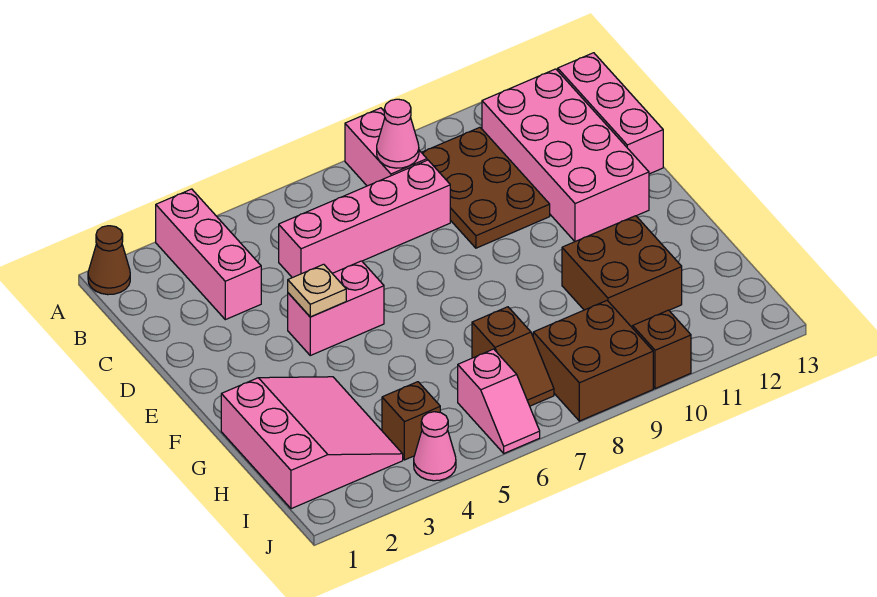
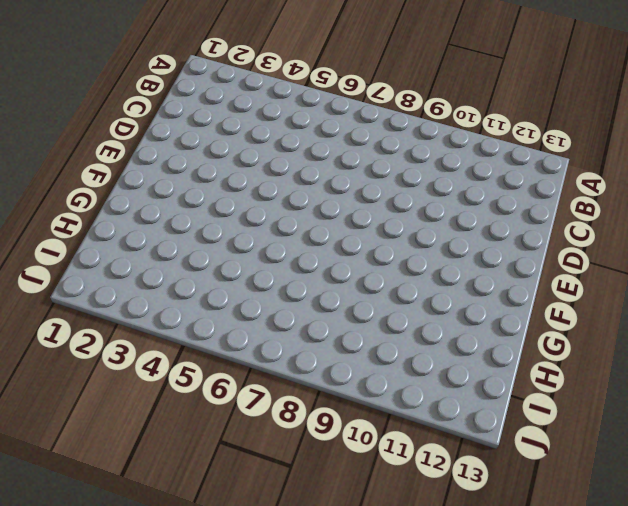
none -> brown cone A1 level 1
none -> pink brick A3:C3 level 1
none -> pink brick A8:B8 level 1

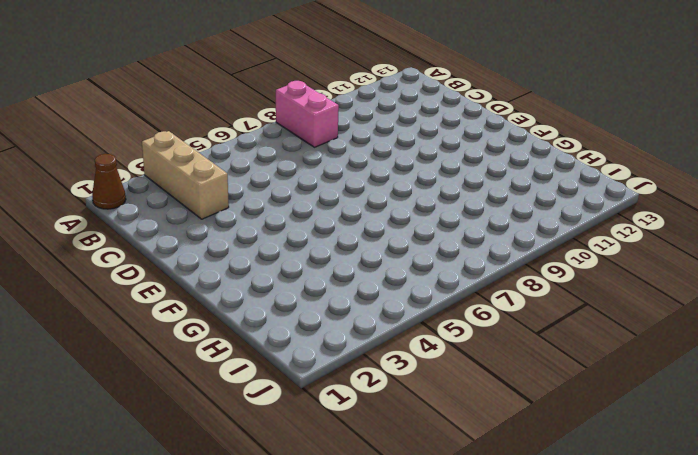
tan brick A3:C3 level 1 -> pink brick A3:C3 level 1
none -> brown plate B9:D10 level 1
none -> pink brick B11:E12 level 1
none -> pink brick B13:D13 level 1

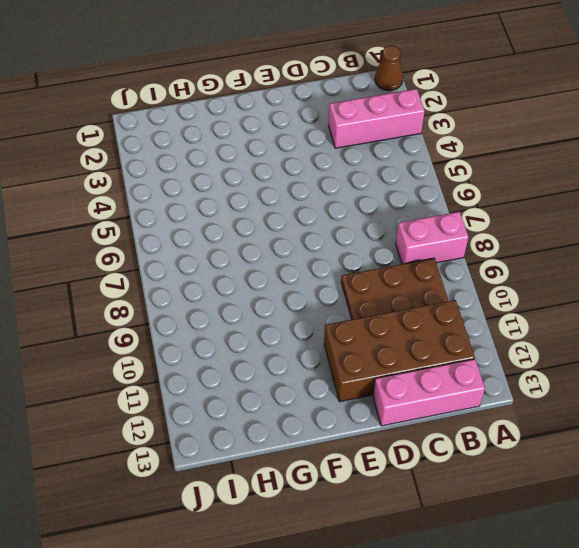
brown brick B11:E12 level 1 -> pink brick B11:E12 level 1
none -> pink brick C5:C8 level 1
none -> pink brick E4:E5 level 1
none -> pink slope G1:I3 level 1 top 1

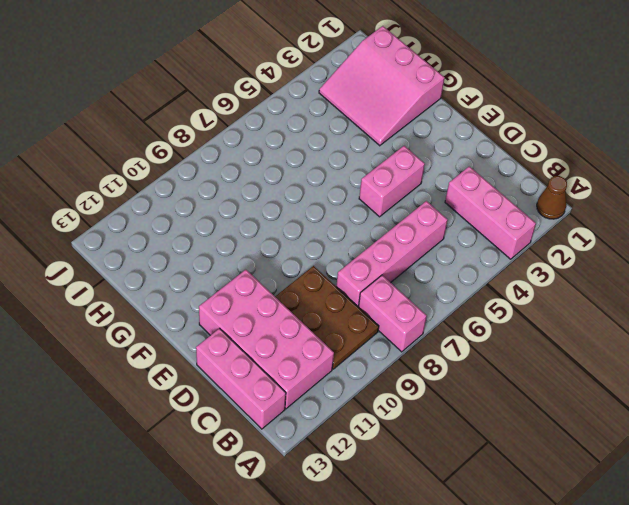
none -> brown brick G10:H11 level 1
none -> brown slope H7:I7 level 1 top H
none -> brown brick I4 level 1

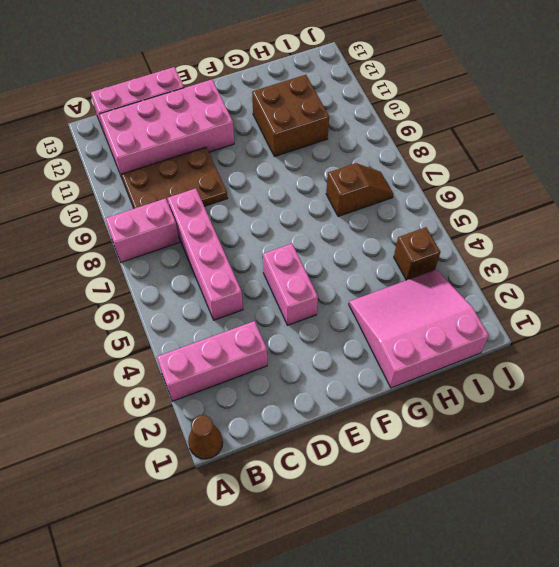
none -> pink slope I6:J6 level 1 top I
none -> brown brick I8:J9 level 1
none -> pink cone J4 level 1

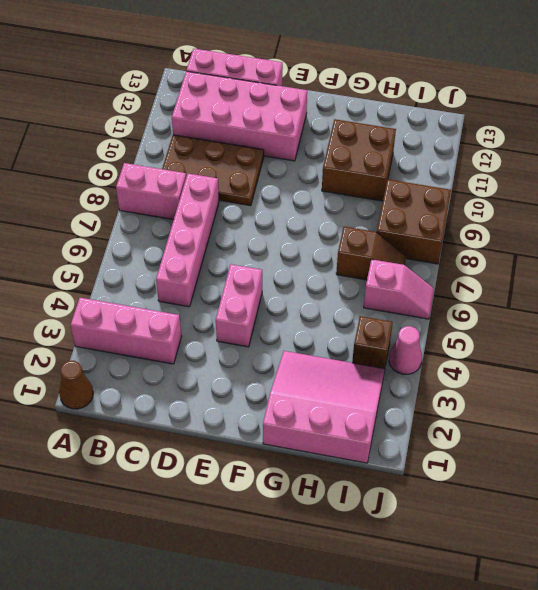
none -> brown brick J10 level 1
none -> pink cone B8 level 2
none -> tan plate E4 level 2

